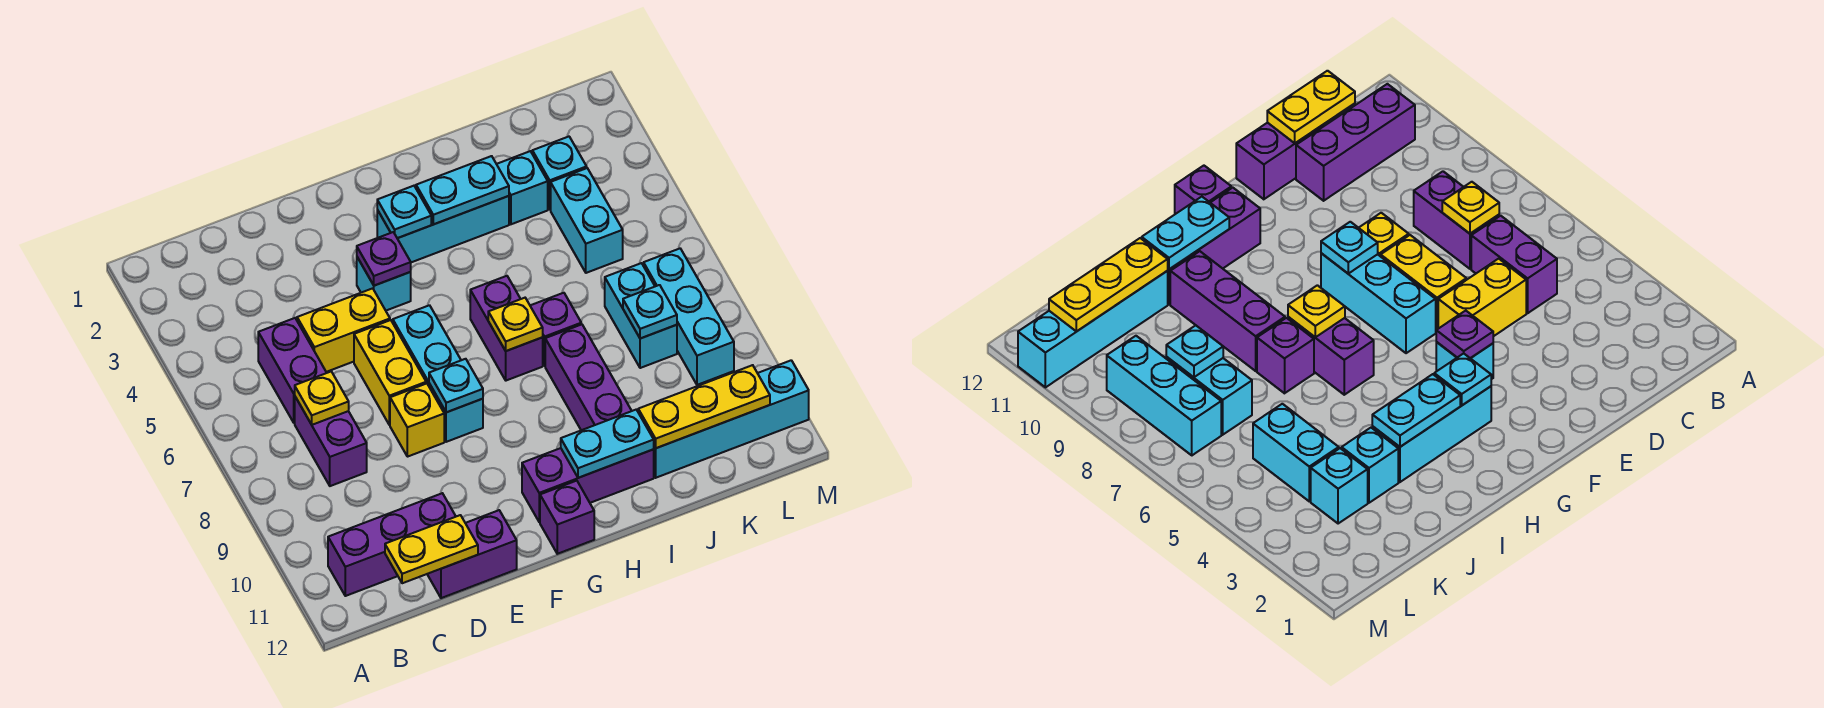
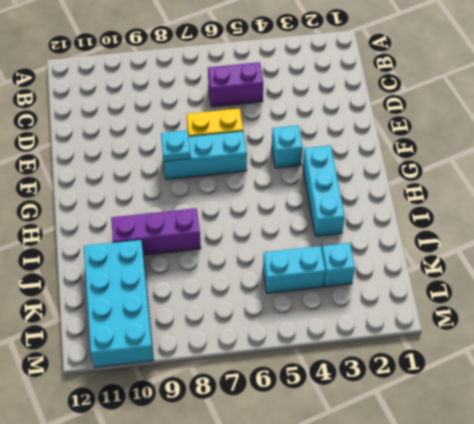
cyan brick J10:M11 level 1 -> cyan brick J11:M11 level 1
none -> purple brick B11:D11 level 1
none -> purple brick C7:C8 level 1
none -> yellow brick D5:E5 level 1
none -> purple brick D12:E12 level 1

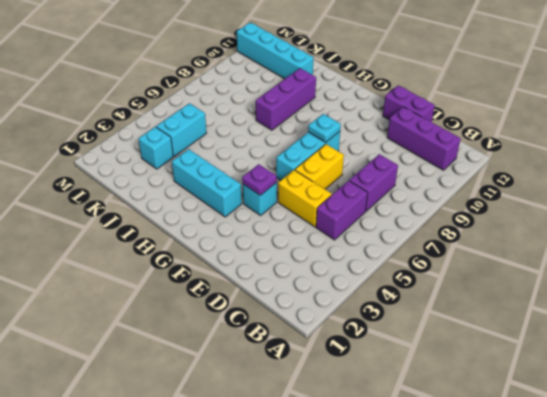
none -> yellow brick E8 level 1
none -> purple brick G11:I11 level 1
none -> purple brick G12 level 1
none -> purple brick H6:H7 level 1

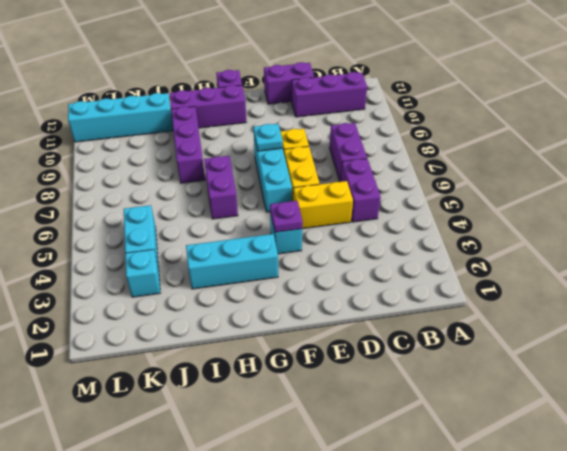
none -> purple brick I7 level 1
none -> cyan brick J3 level 1
none -> cyan brick K7:K8 level 1
none -> cyan brick L7:L9 level 1

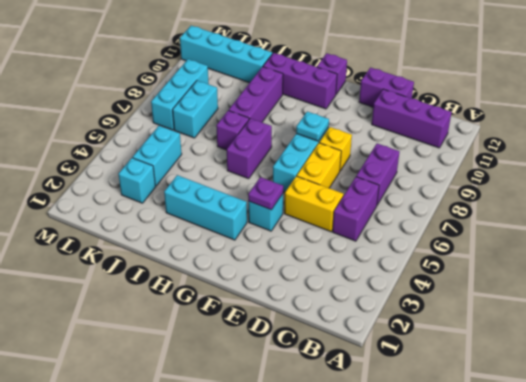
none -> cyan brick J3 level 1
none -> yellow plate C7 level 2
none -> yellow plate C12:D12 level 2
none -> cyan plate G3 level 2

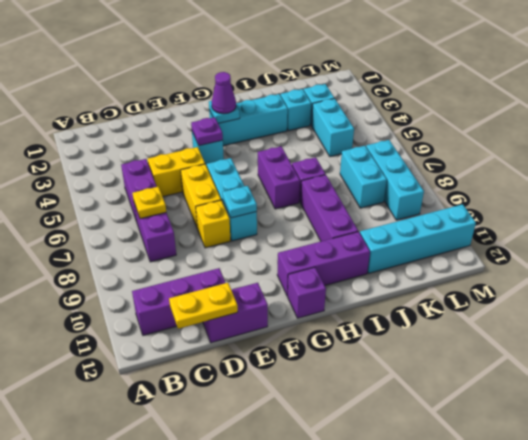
purple cone G3 level 3 -> none
none -> cyan plate H3:I3 level 2
none -> yellow plate H7 level 2
none -> cyan plate H11:I11 level 2
none -> yellow plate J11:L11 level 2

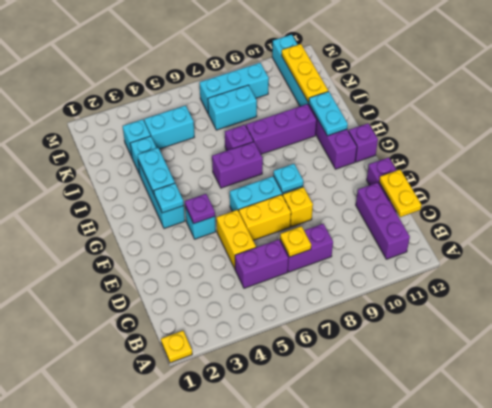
yellow plate A1 level 1 -> yellow plate H7 level 2
none -> cyan plate K8 level 2

